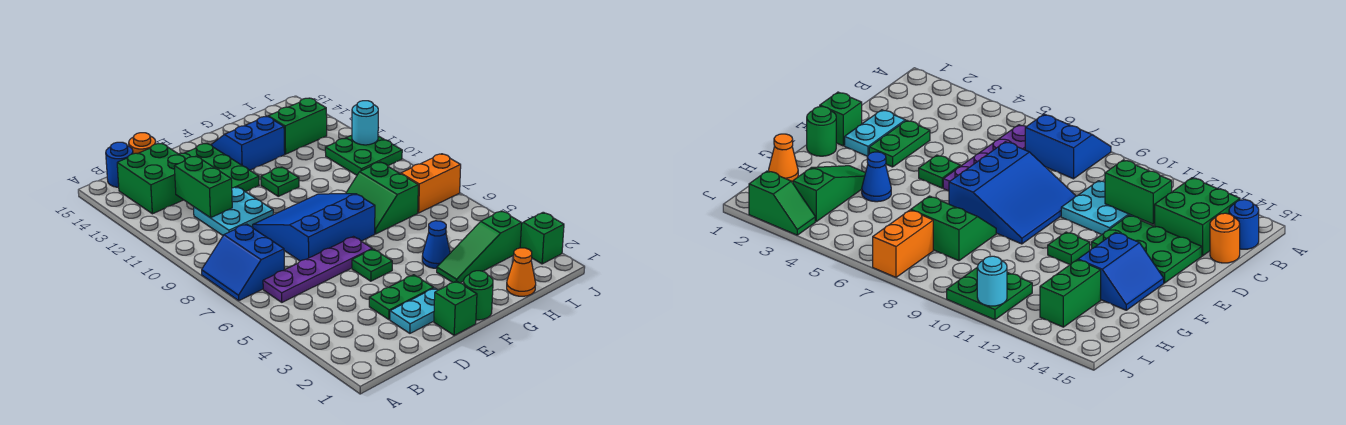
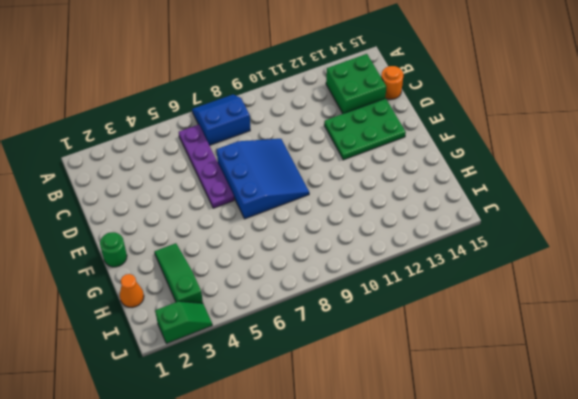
none -> blue round brick B15 level 1
none -> cyan plate C10:D11 level 1
none -> cyan plate D2:E2 level 1

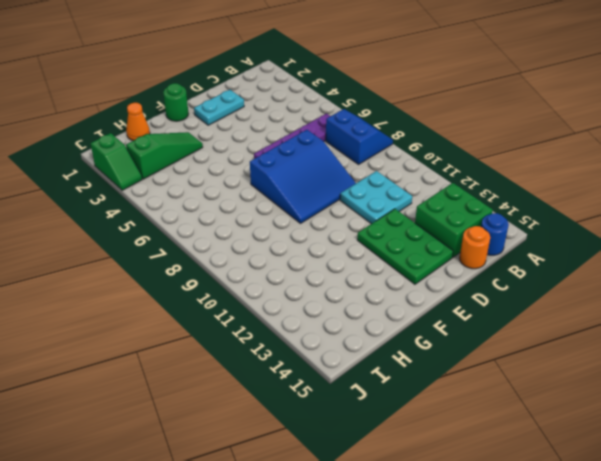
none -> green plate D3:E3 level 1
none -> green brick E1 level 1
none -> green plate E5 level 1

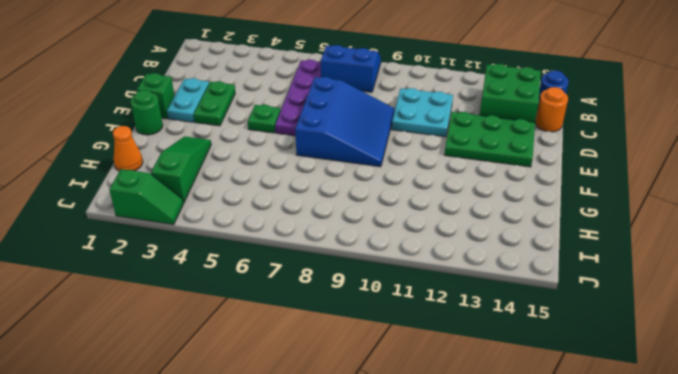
none -> green plate F11 level 1
none -> blue slope F13:G14 level 1 top 13
none -> blue cone G4 level 1

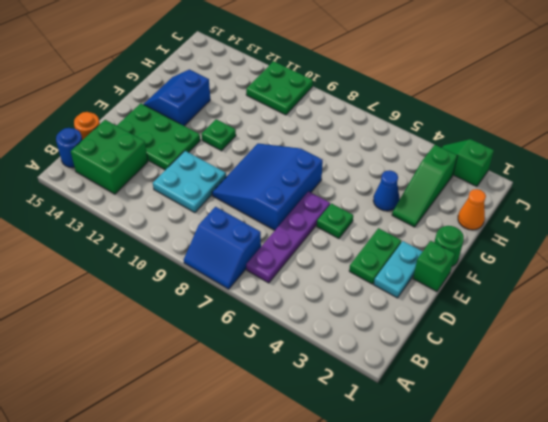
none -> green slope G7:H8 level 1 top H
none -> green brick H13:I13 level 1
none -> orange brick I7:J7 level 1

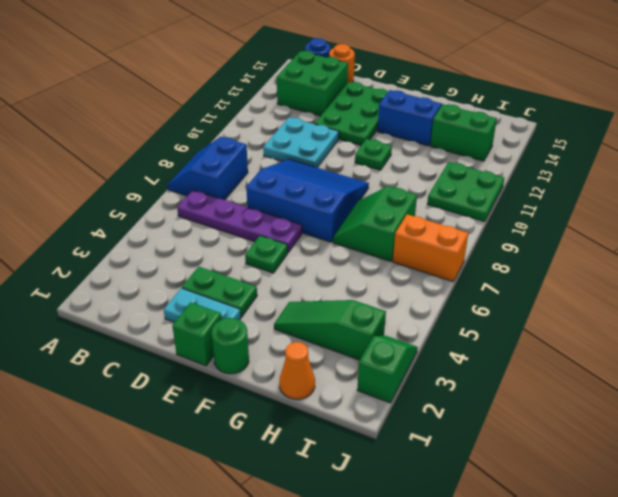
none -> blue cone G4 level 1
none -> green brick C11:C12 level 2
none -> cyan round brick J11 level 2

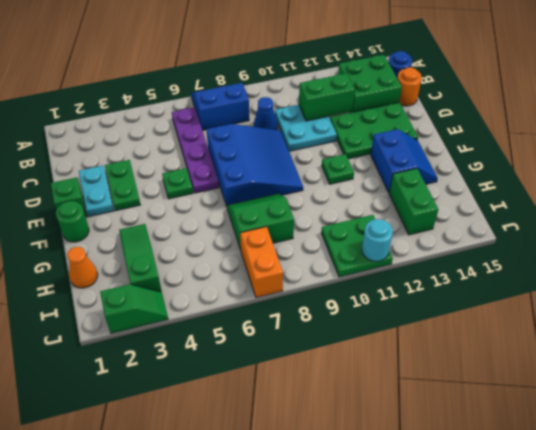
blue cone C9 level 1 -> blue cone G4 level 1

